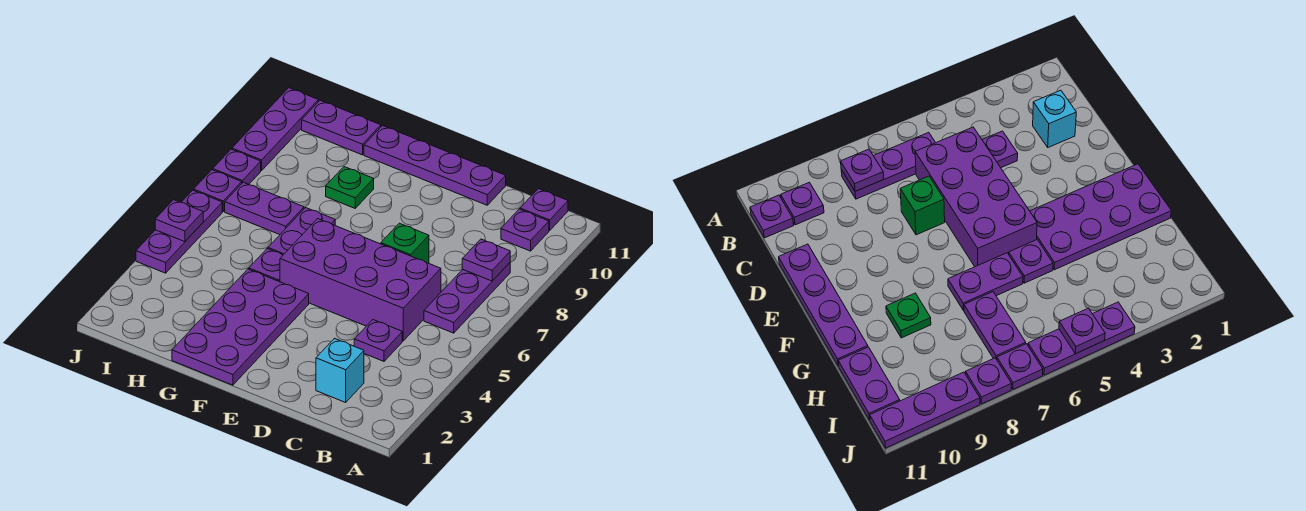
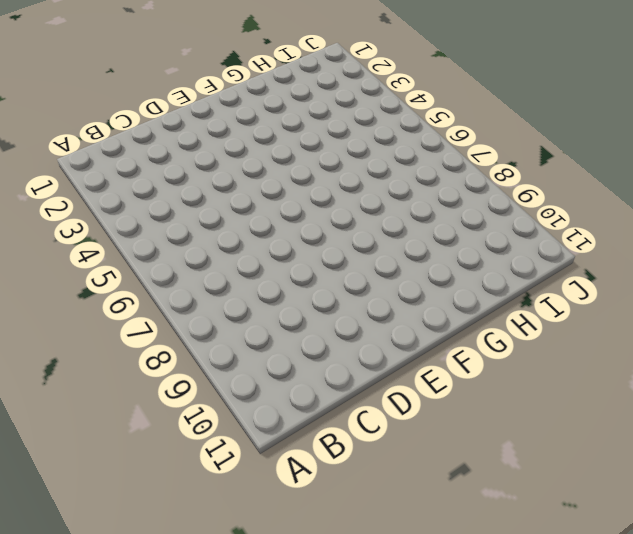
none -> purple plate B6:B8 level 1
none -> purple plate B10 level 1
none -> purple plate B11 level 1

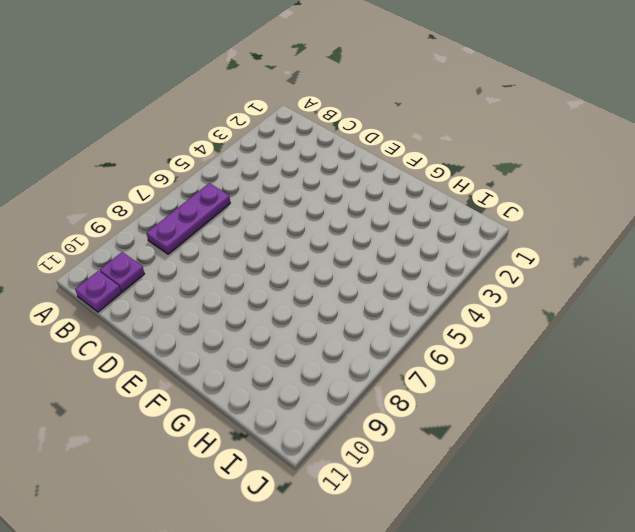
none -> cyan brick C2 level 1
none -> purple plate C4 level 1
none -> purple brick C5:F6 level 1

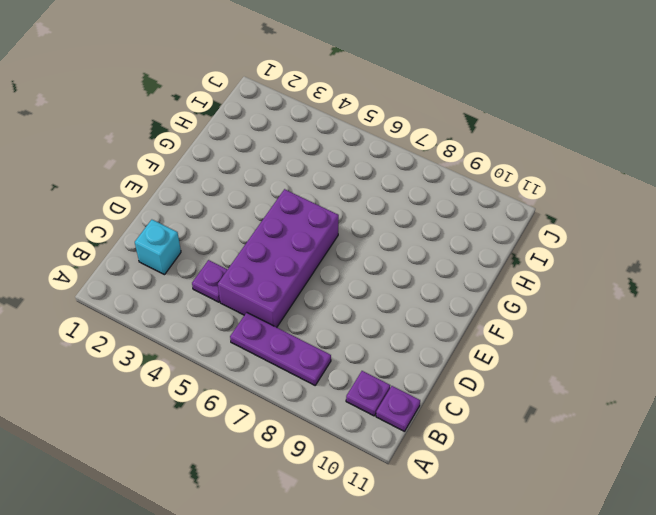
none -> green brick D7 level 1
none -> purple plate D11:G11 level 1
none -> purple plate F1:G4 level 1

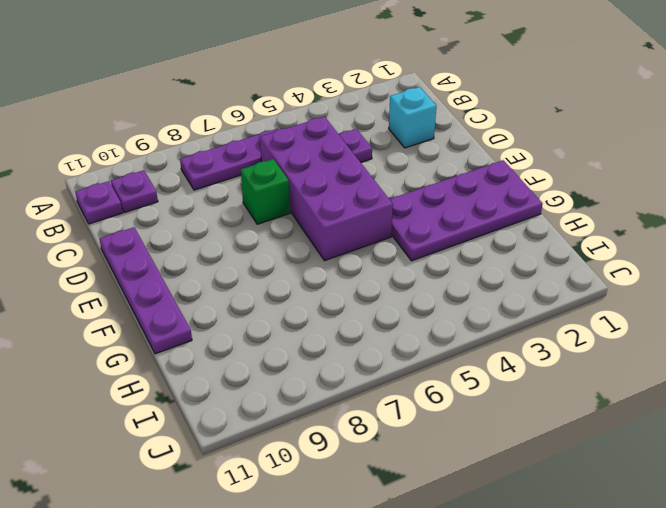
none -> purple plate G5 level 1
none -> purple plate G6:G7 level 1
none -> green plate G9 level 1

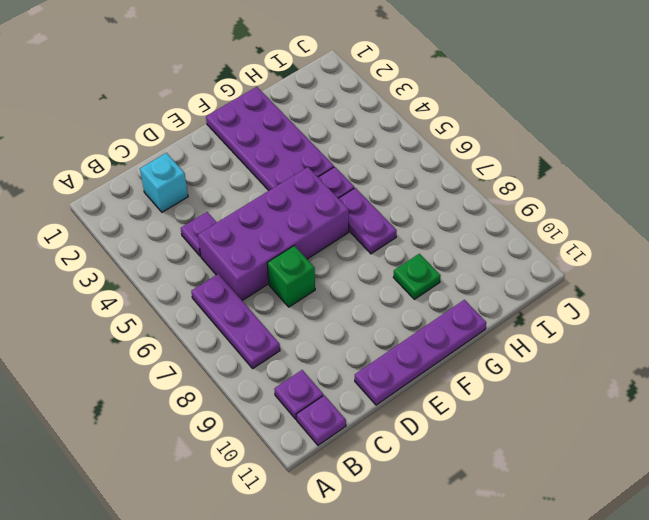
none -> purple plate H7:I7 level 1
none -> purple plate H11:I11 level 1
none -> purple plate J4:J6 level 1

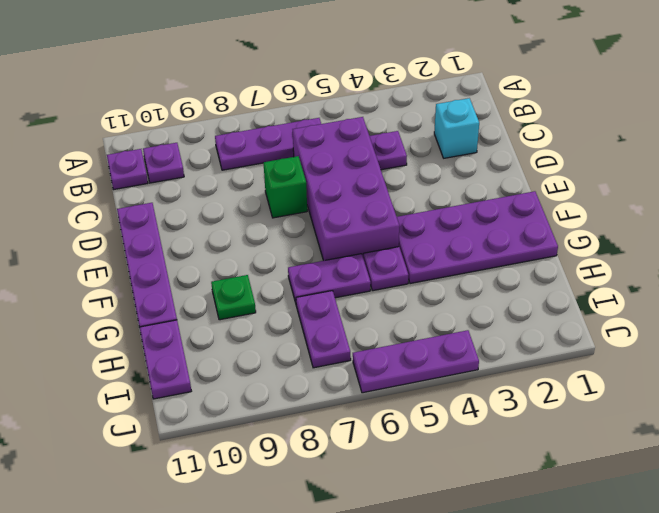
none -> purple plate J7 level 1
none -> purple plate J8 level 1
none -> purple plate J9:J11 level 1

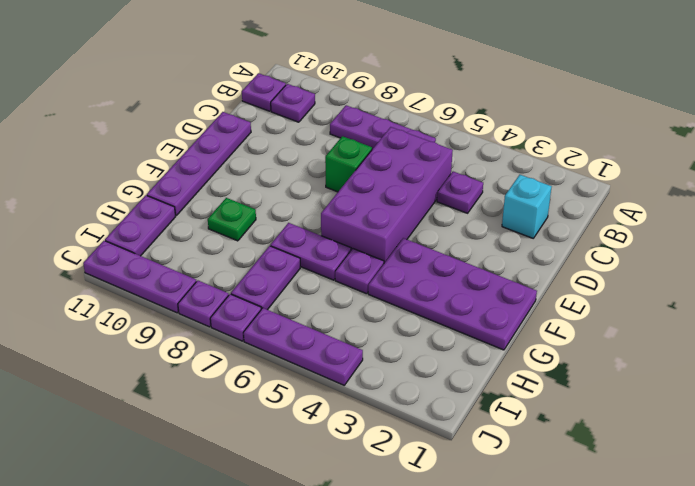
none -> purple plate B8 level 2
none -> purple plate J5 level 2

